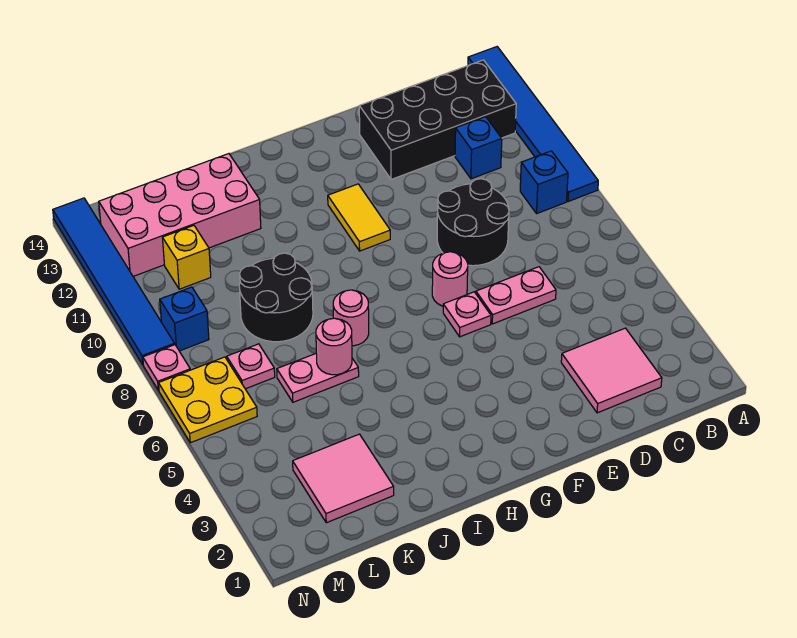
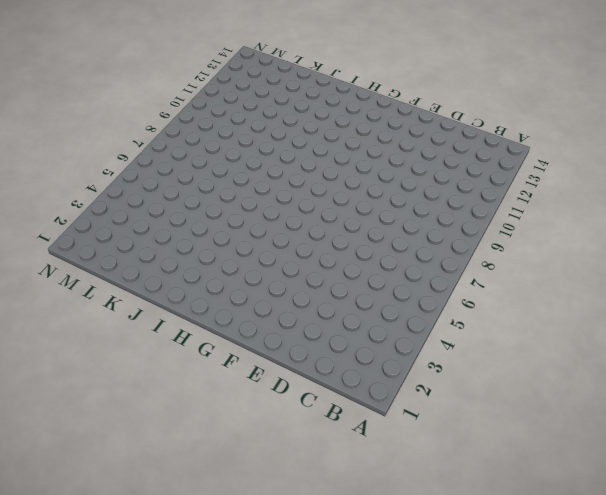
none -> blue tile A9:A14 level 1
none -> blue brick B9 level 1
none -> black brick B12:E13 level 1

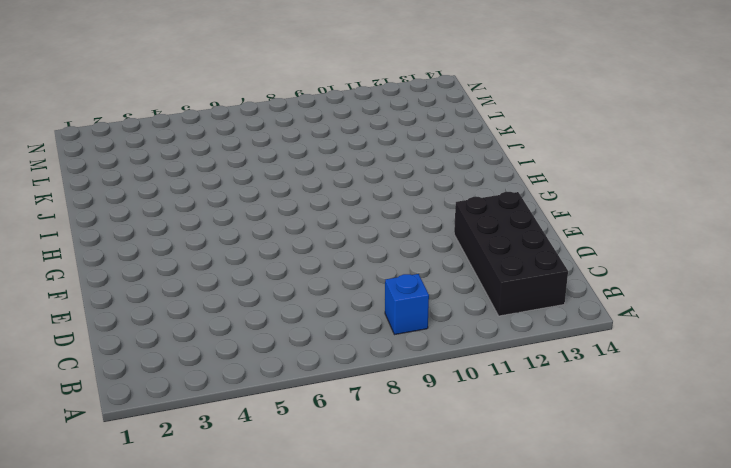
none -> blue tile A9:A14 level 1
none -> pink tile C2:D3 level 1
none -> blue brick C11 level 1

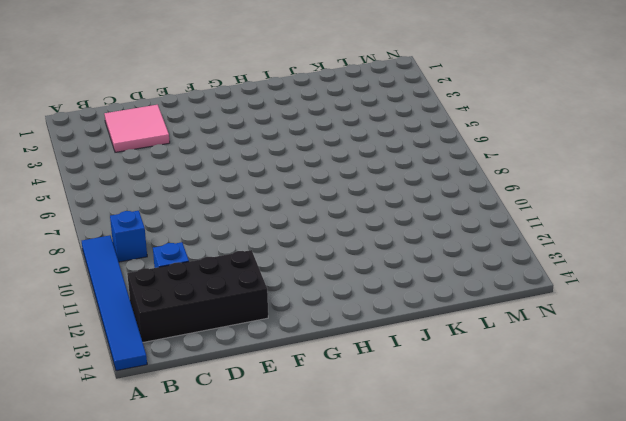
none -> pink plate D6:E6 level 1
none -> black round brick D8:E9 level 1
none -> pink plate F6 level 1

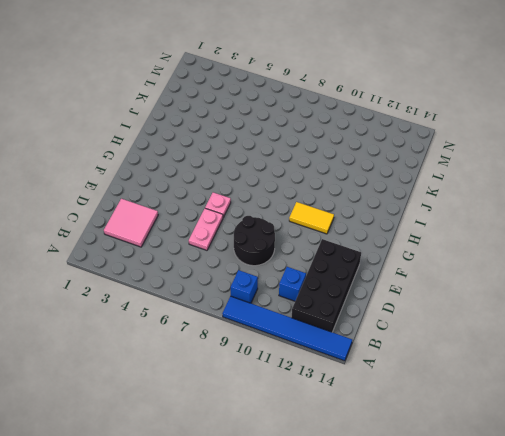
none -> pink round brick F7 level 1
none -> pink round brick I7 level 1
none -> pink plate J6:K6 level 1

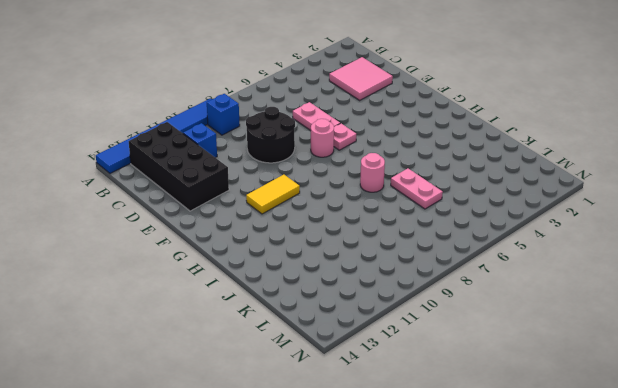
none -> black round brick J8:K9 level 1
none -> pink brick J12:M13 level 1
none -> pink tile K2:L3 level 1

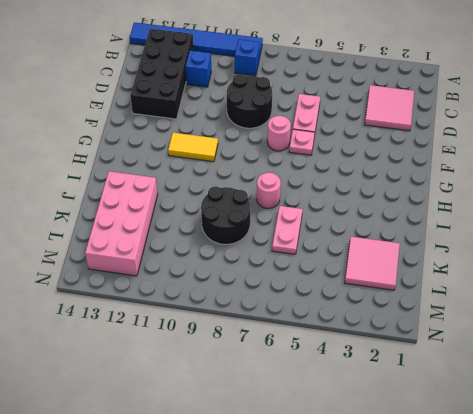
none -> pink plate L7 level 1
none -> yellow brick L11 level 1
none -> yellow plate M6:N7 level 1

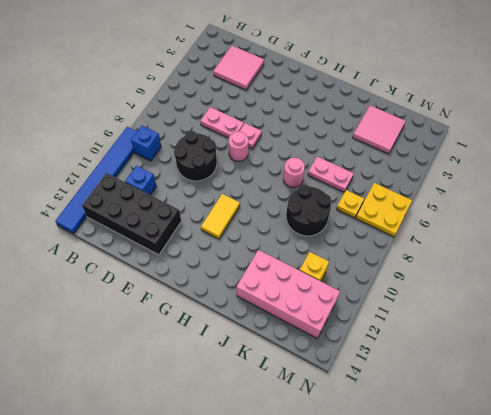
yellow plate L7 level 1 -> pink plate L7 level 1
none -> blue brick M9 level 1
none -> pink plate N8 level 1
none -> blue tile N9:N14 level 1

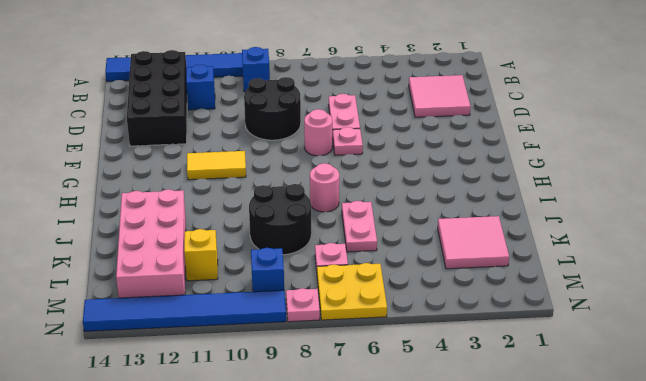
none -> pink round brick J6 level 2

